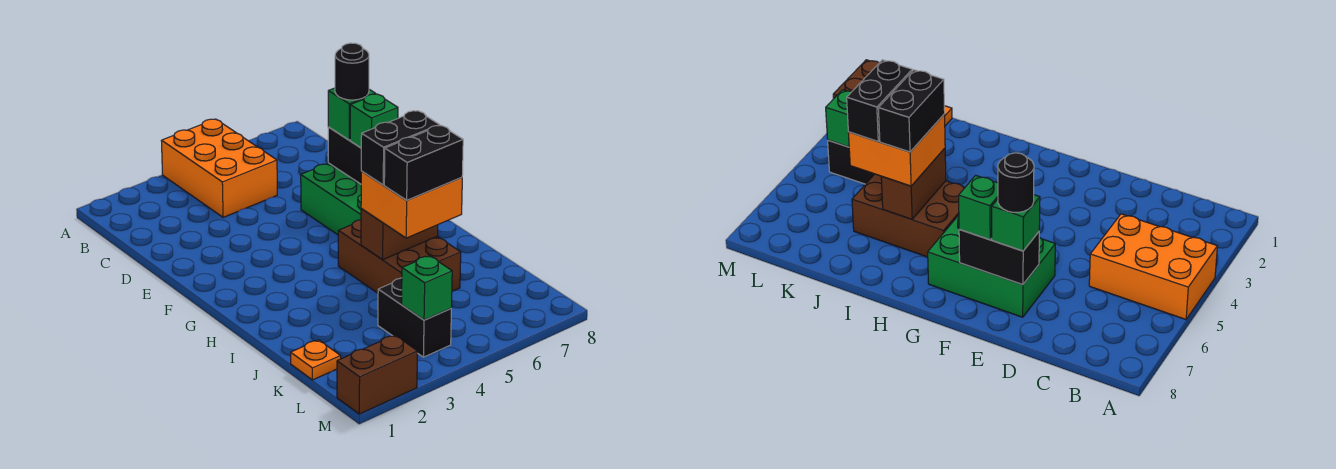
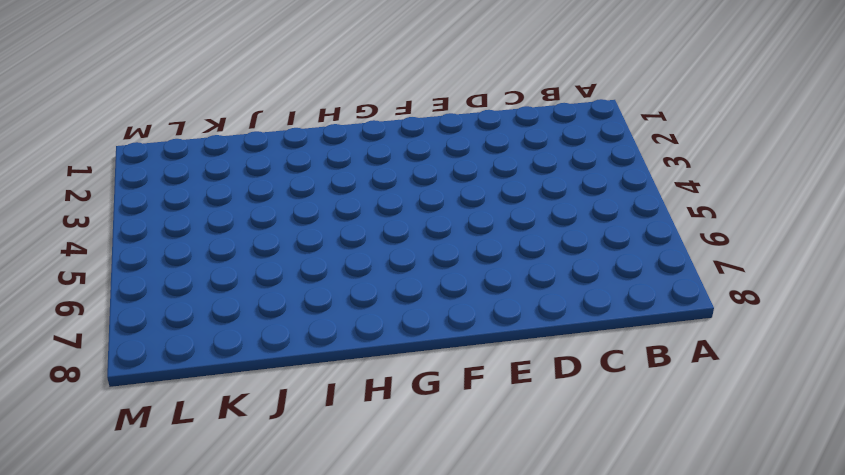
none -> orange brick A4:C5 level 1
none -> green brick E6:G7 level 1
none -> brown brick H5:J6 level 1

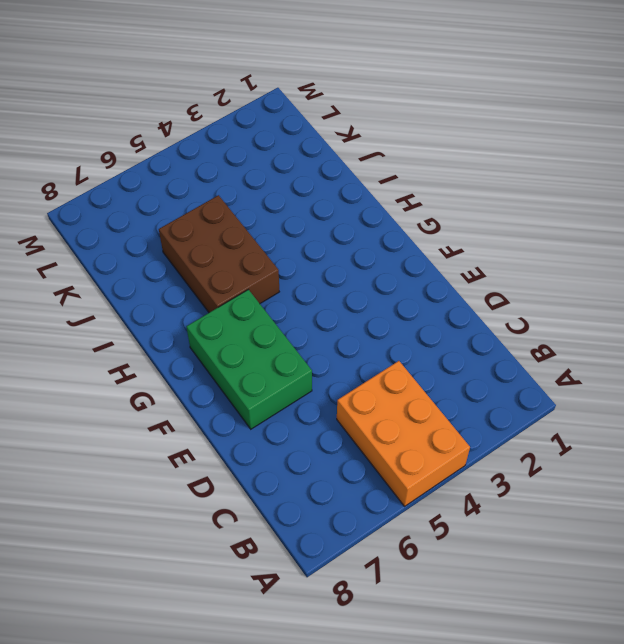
none -> orange plate K1 level 1
none -> black brick K4:L4 level 1
none -> brown brick M1:M2 level 1

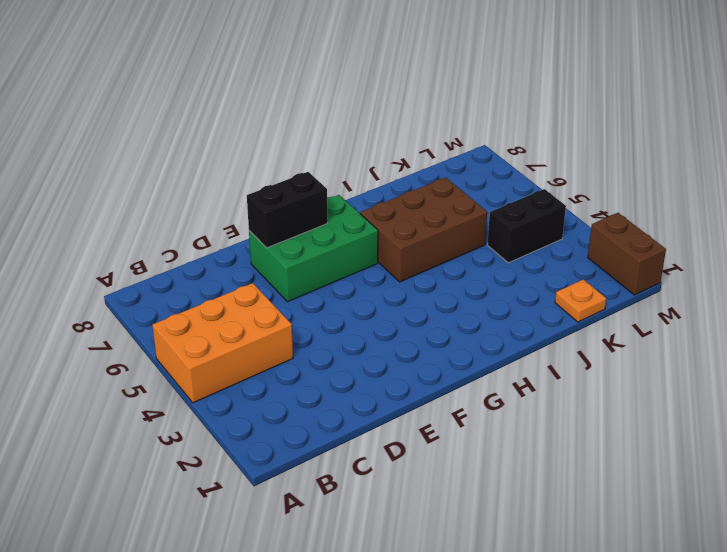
none -> brown brick I5:I6 level 2
none -> green brick L4 level 2
none -> green brick E7 level 3

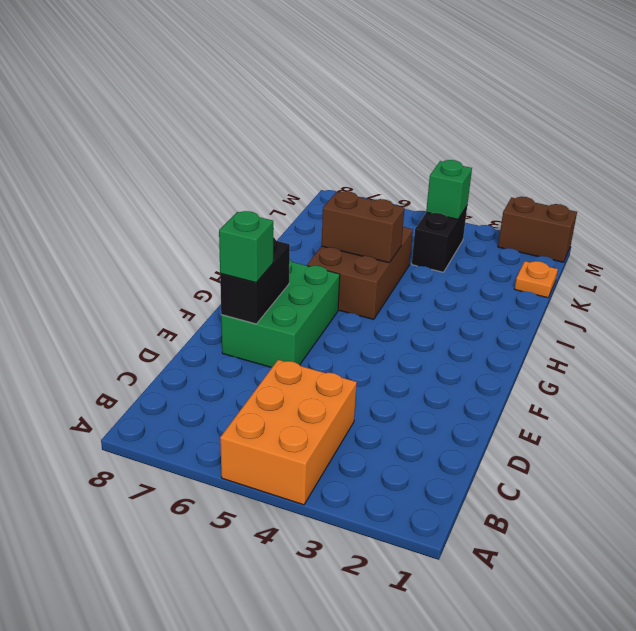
none -> green brick F7 level 3
none -> orange brick I5:J6 level 3
none -> black round brick E7 level 4

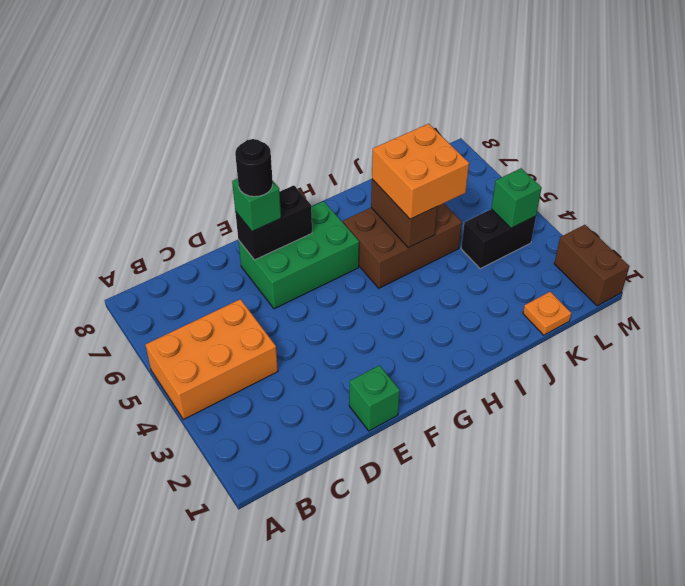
green brick E1 level 1 -> green brick F7 level 3
none -> black brick I5:I6 level 4
none -> black brick J5:J6 level 4

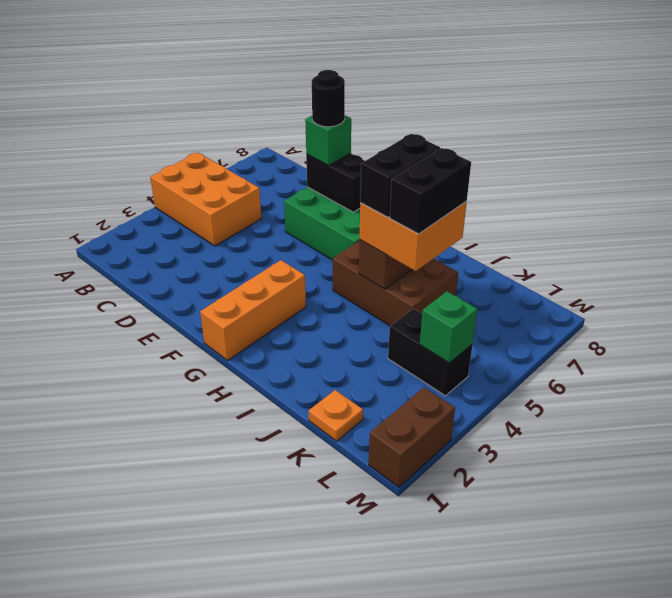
orange brick G1:G3 level 1 -> none
none -> green brick F7 level 3

